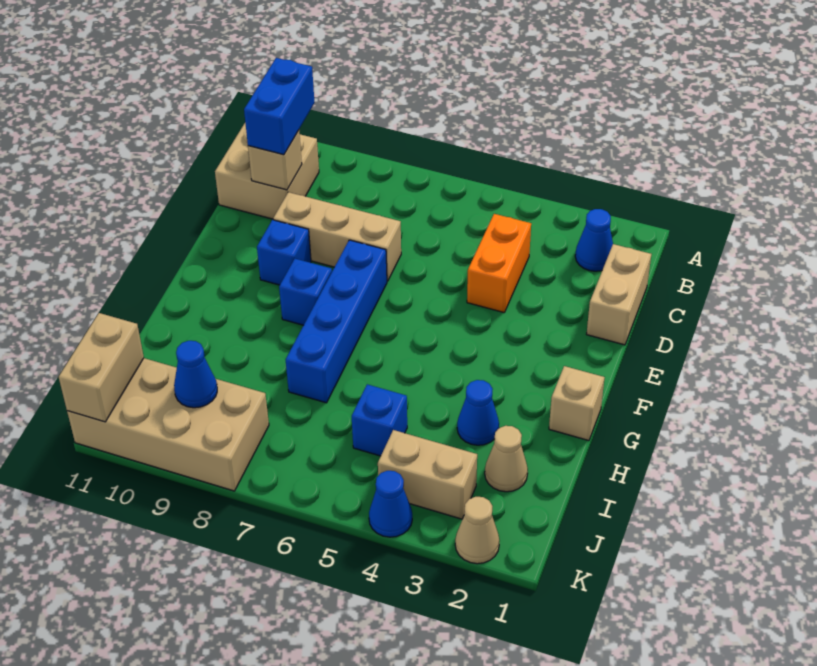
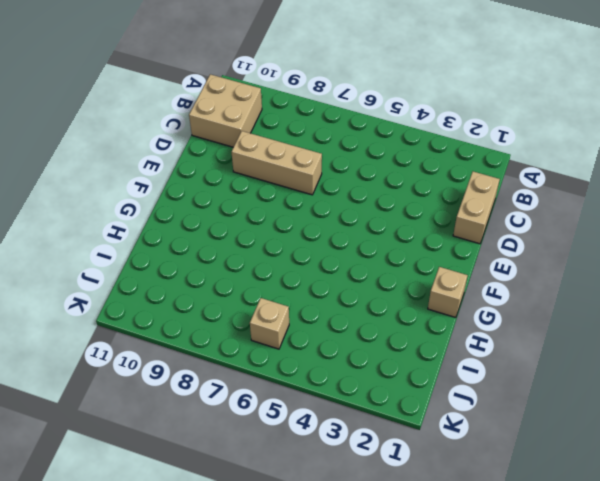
tan brick J6 level 1 -> tan brick C10 level 2
none -> blue cone B2 level 1
none -> orange brick C4:D4 level 1
none -> blue brick E7:H7 level 1

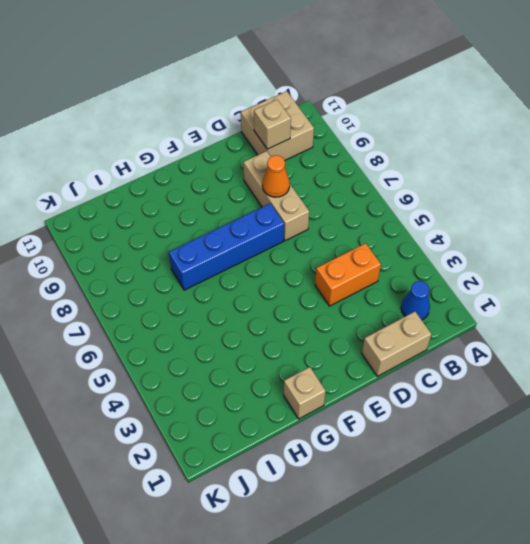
orange cone D8 level 2 -> none
none -> blue brick E9 level 1
none -> blue brick F8 level 1
none -> blue cone H3 level 1

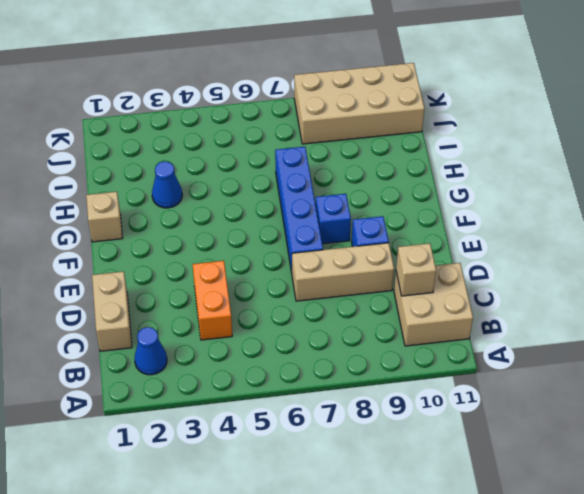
none -> tan cone I2 level 1
none -> blue brick I5 level 1
none -> tan brick J3:J4 level 1

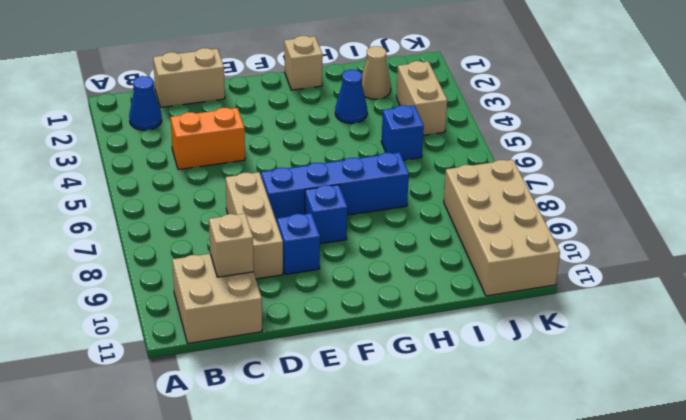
none -> tan cone K2 level 1
none -> blue cone K4 level 1
none -> blue cone J9 level 2

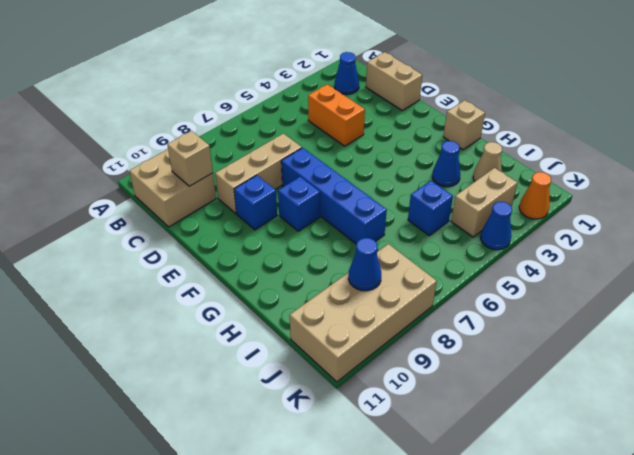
orange cone K2 level 1 -> tan cone K2 level 1
none -> tan brick J11:K11 level 2
none -> blue brick B10:C10 level 3

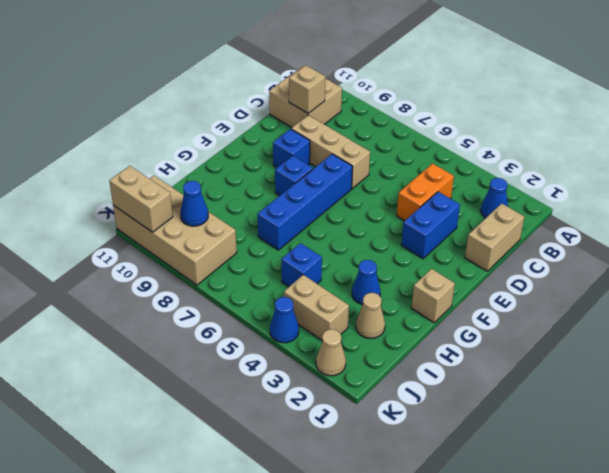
blue brick D3:E3 level 1 -> blue brick B10:C10 level 3
tan brick K10:K11 level 2 -> tan brick J11:K11 level 2

